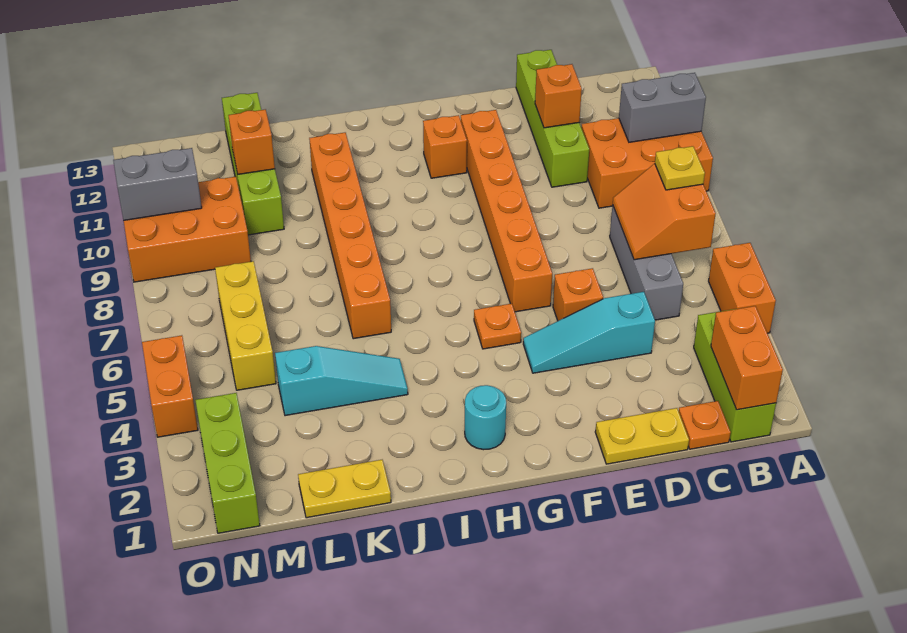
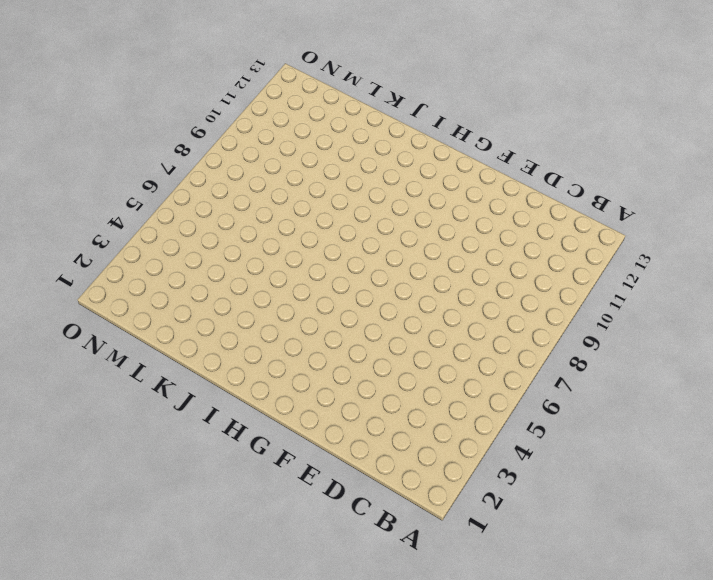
none -> orange brick A4:A5 level 1
none -> orange brick A9:C10 level 1
none -> lime brick B1:B3 level 1

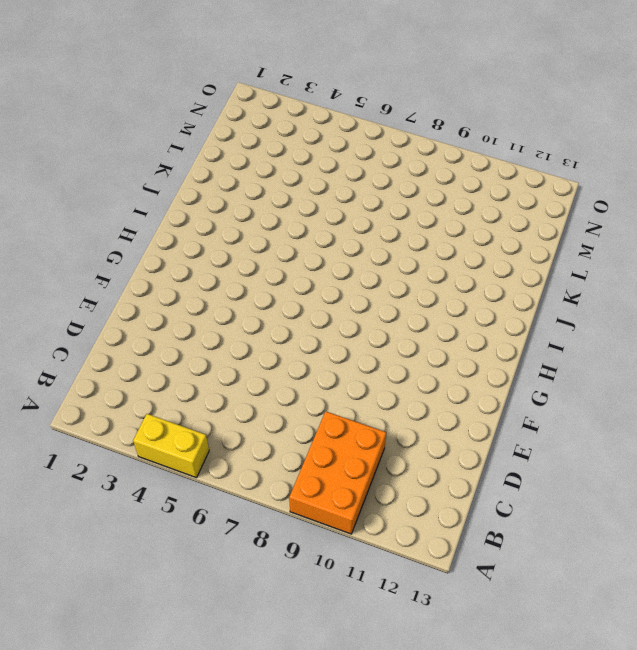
yellow brick A4:A5 level 1 -> orange brick A4:A5 level 1
none -> lime brick B1:B3 level 1
none -> orange plate C1 level 1
none -> grey brick C5:C7 level 1

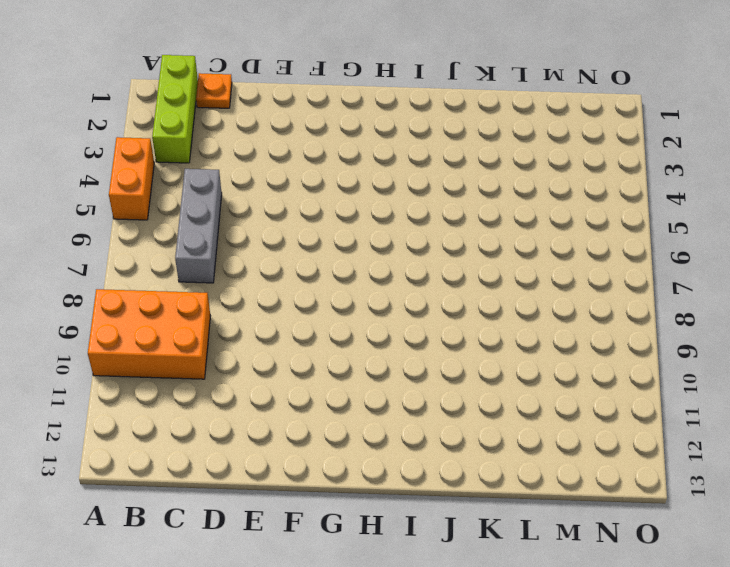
none -> yellow plate D1:E1 level 1
none -> cyan slope D4:F4 level 1 top D
none -> lime brick D10:D13 level 1

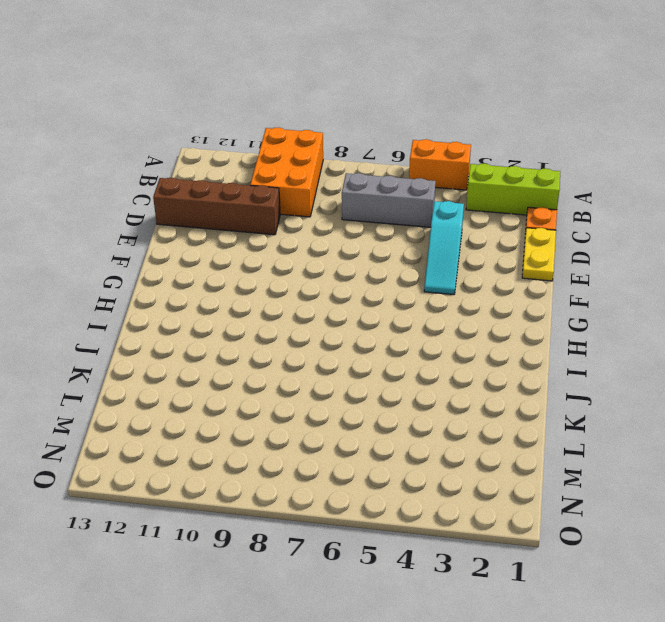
brown brick D10:D13 level 1 -> lime brick D10:D13 level 1
none -> orange brick E5 level 1
none -> orange brick F6:F11 level 1
none -> orange plate G5 level 1

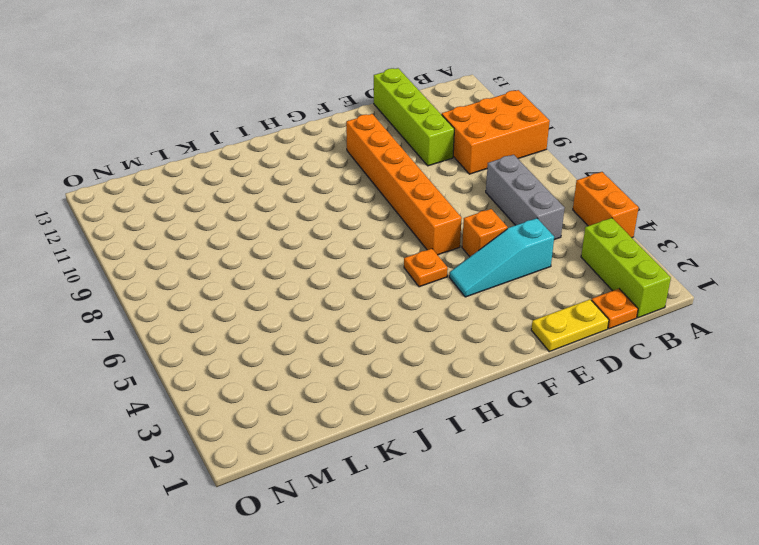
none -> orange brick G11 level 1
none -> cyan round brick H2 level 1
none -> cyan slope J4:L4 level 1 top L

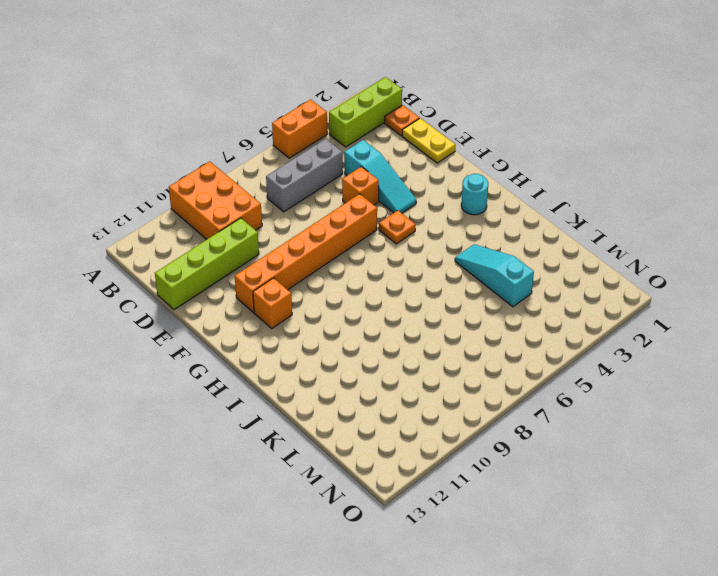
none -> orange brick J6:J11 level 1
none -> yellow plate K1:L1 level 1
none -> lime brick L10:L13 level 1

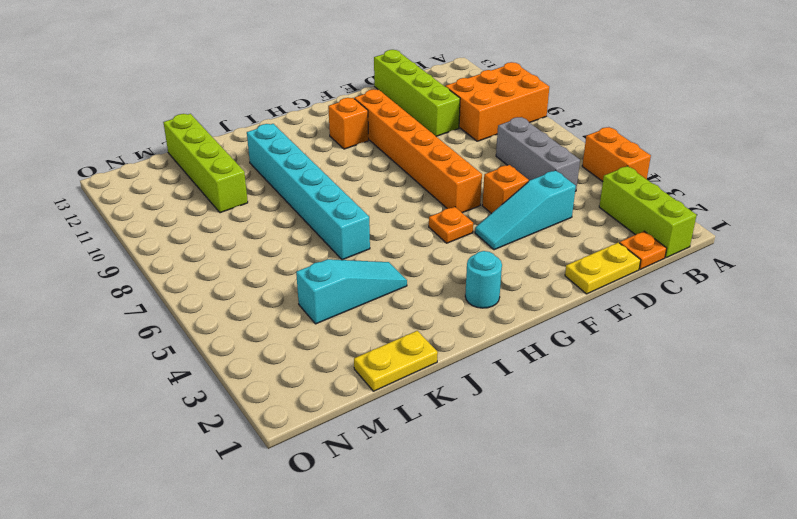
cyan brick J6:J11 level 1 -> orange brick J6:J11 level 1
none -> yellow brick M5:M7 level 1
none -> orange brick M9:O10 level 1
none -> lime brick N1:N3 level 1

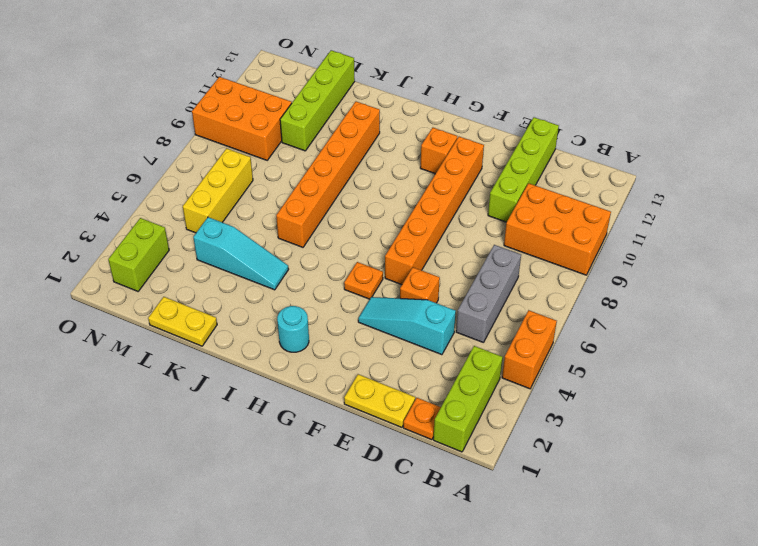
lime brick N2:N3 level 1 -> lime brick N1:N3 level 1
none -> orange brick O4:O5 level 1
none -> grey brick A10:B10 level 2
none -> orange brick B1:B2 level 2

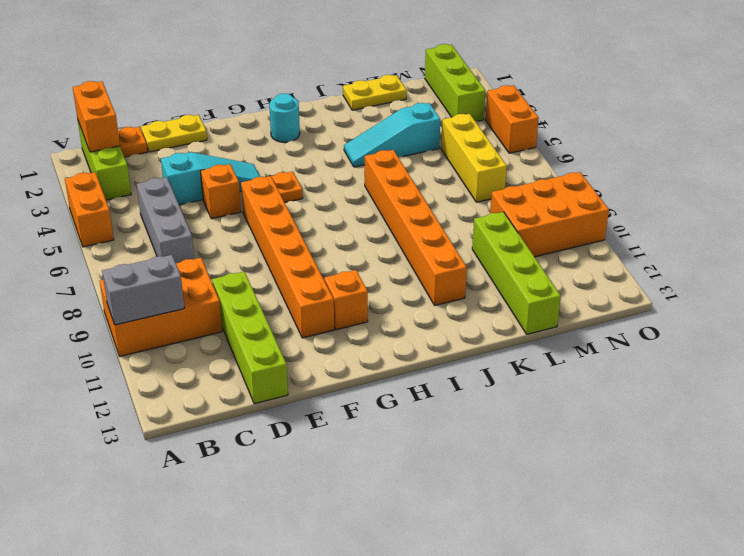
none -> orange slope B6:C7 level 2 top B
none -> orange brick D11 level 2
none -> orange brick L11 level 2

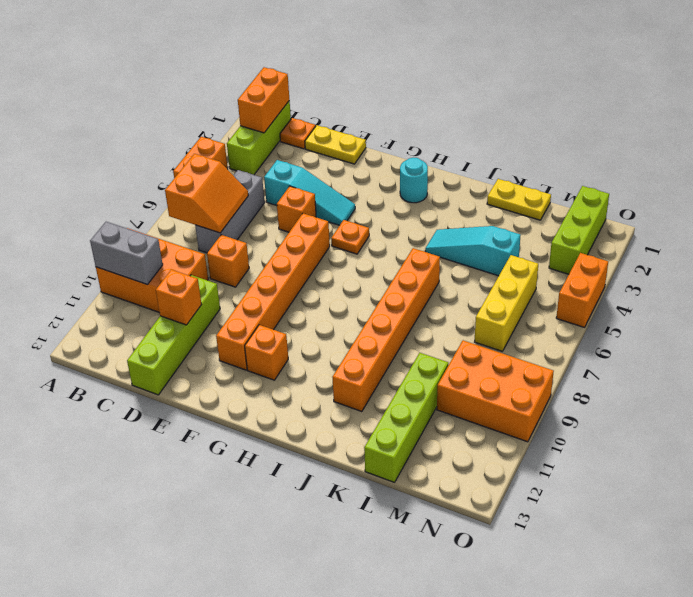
orange brick D8 level 1 -> orange brick L11 level 2
none -> grey brick N10:O10 level 2
none -> yellow plate B7 level 3

